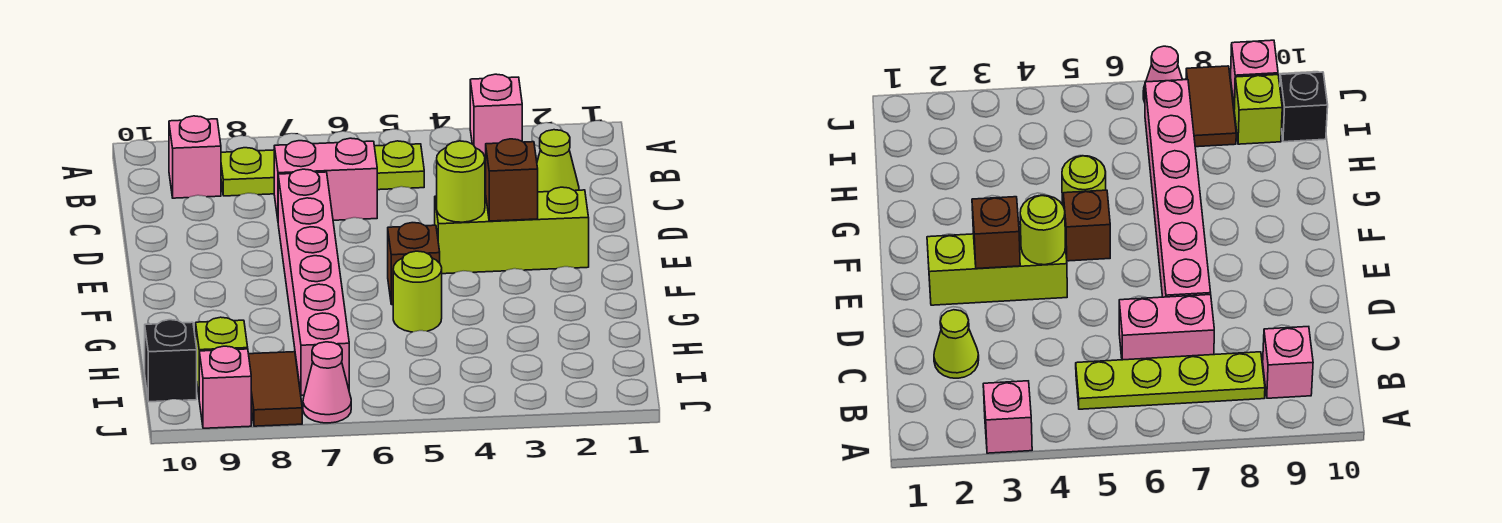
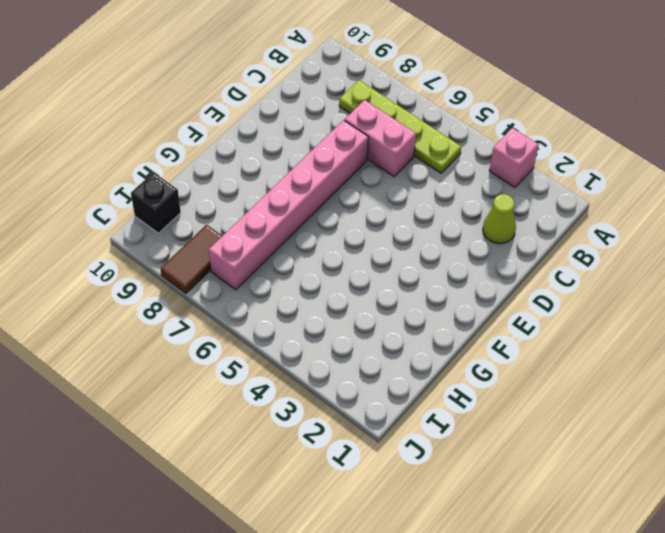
none -> pink brick B9 level 1
none -> lime brick E2:E4 level 1
none -> brown brick F5 level 1

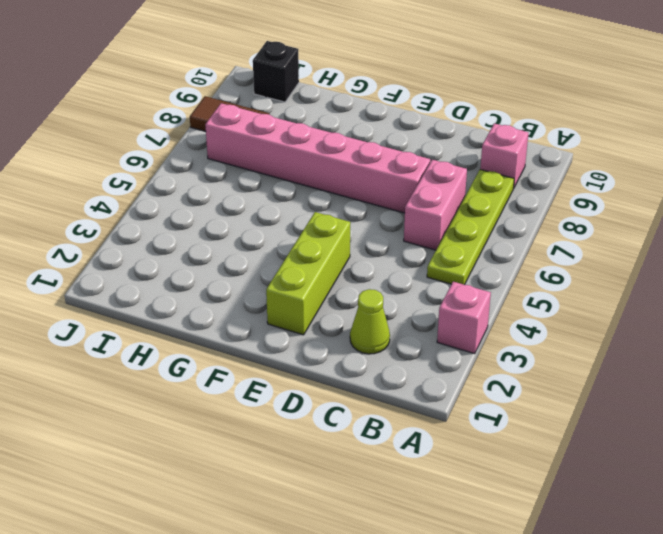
none -> brown brick F5 level 1
none -> lime round brick G5 level 1
none -> lime brick I9 level 1

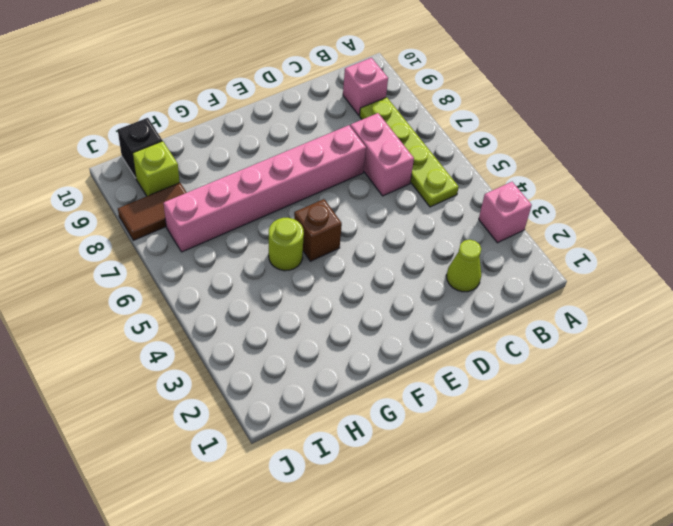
none -> lime brick E2:E4 level 1
none -> pink cone J7 level 1
none -> pink brick J9 level 1

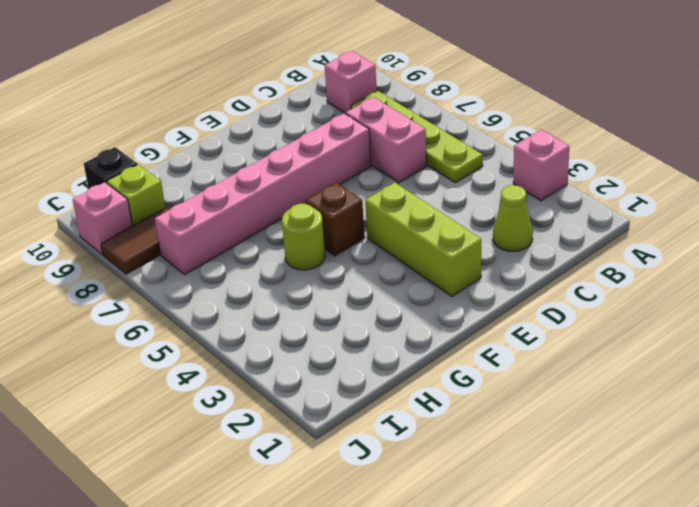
none -> pink cone J7 level 1
none -> brown brick E3 level 2
none -> lime round brick E4 level 2

